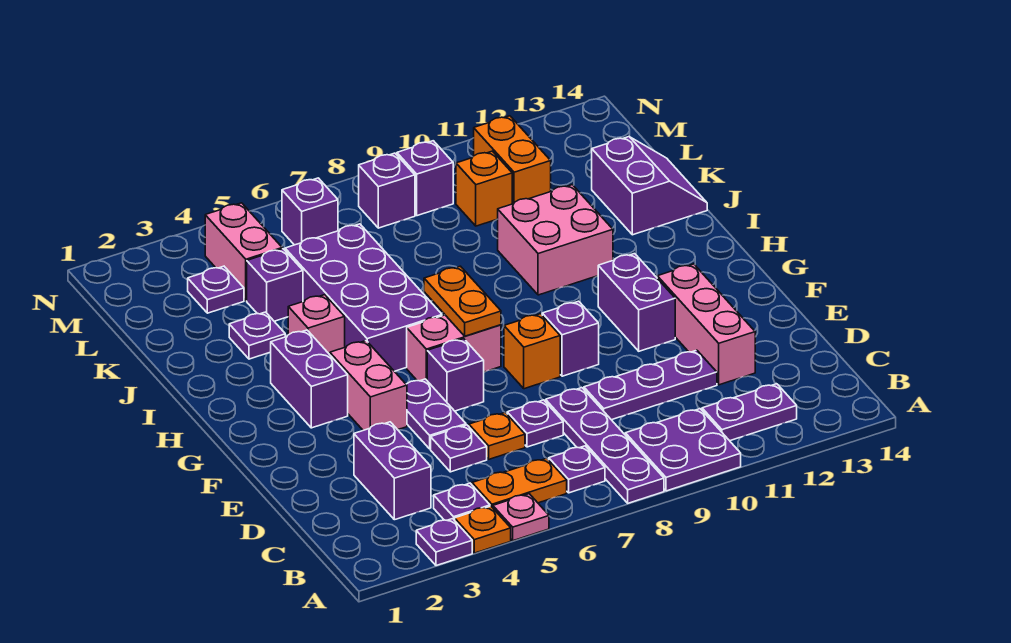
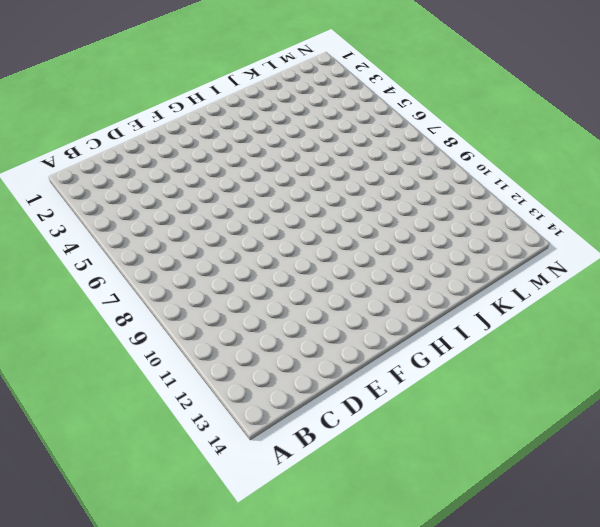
none -> purple plate A3 level 1
none -> orange plate A4 level 1
none -> pink plate A5 level 1
none -> purple plate A8:D8 level 1

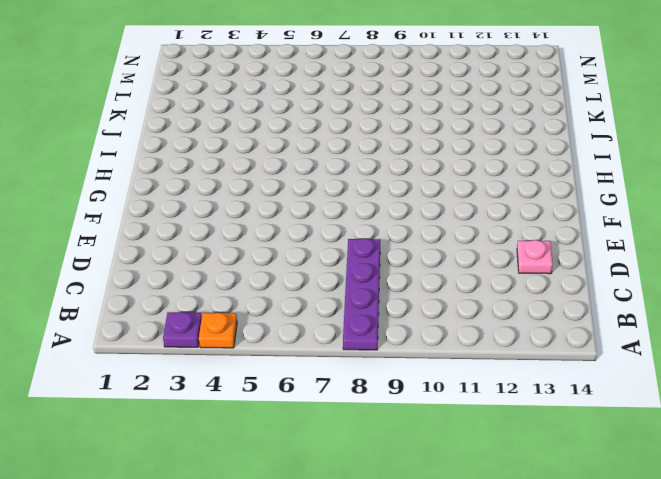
pink plate D13 level 1 -> pink plate A5 level 1
none -> purple plate A9:B10 level 1
none -> purple plate B4 level 1
none -> orange plate B5:B6 level 1
none -> purple plate B7 level 1

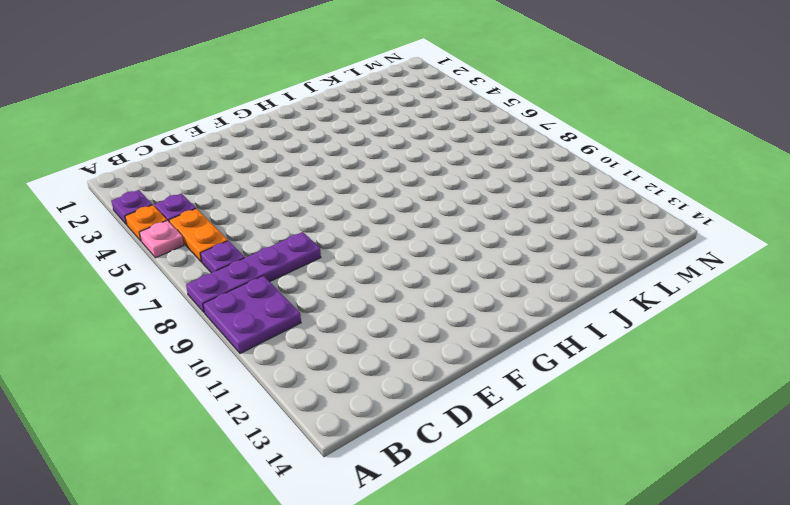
none -> purple plate B11:B12 level 1
none -> purple brick C3:D3 level 1
none -> purple plate D5 level 1
none -> orange plate D6 level 1

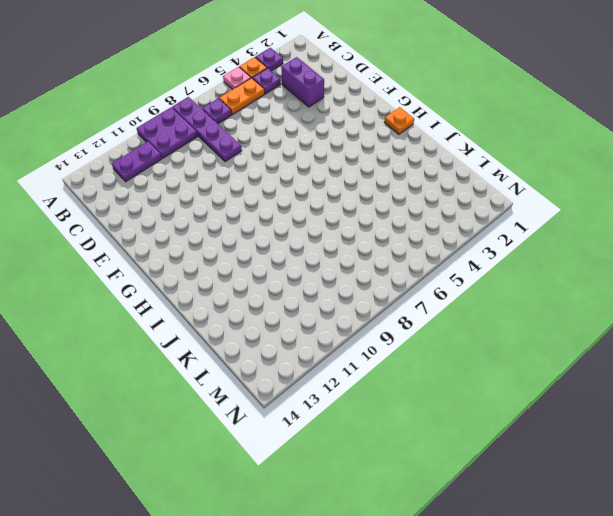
orange plate H1 level 1 -> orange plate D6 level 1
none -> purple plate D5 level 1
none -> purple plate D7 level 1
none -> purple plate D9:D11 level 1
none -> pink brick D12:F12 level 1

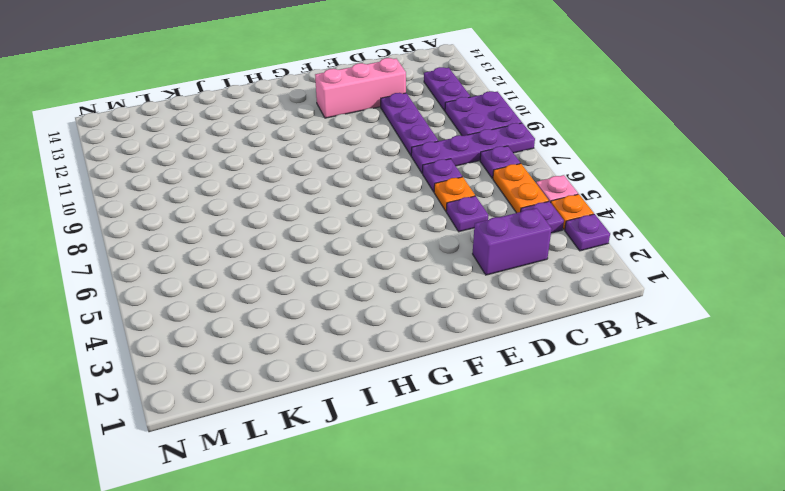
none -> purple plate E5:F5 level 1
none -> pink brick F4:G4 level 1
none -> purple brick F6 level 1
none -> orange brick F8 level 1

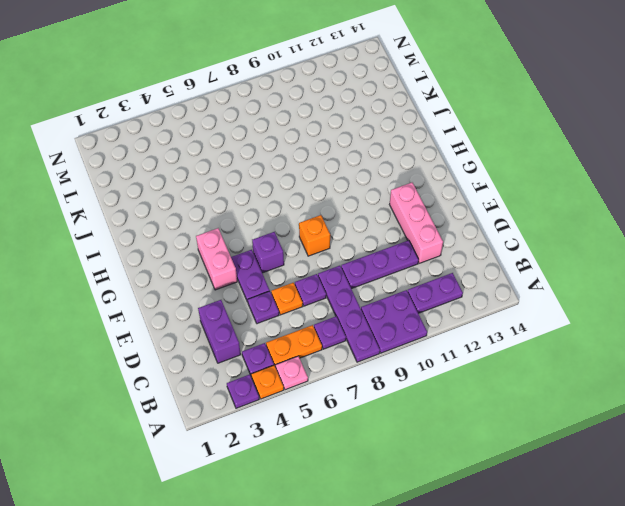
none -> purple brick F9 level 1
none -> purple brick F11:G11 level 1
none -> purple brick G3:H3 level 1
none -> pink brick G6:G7 level 1

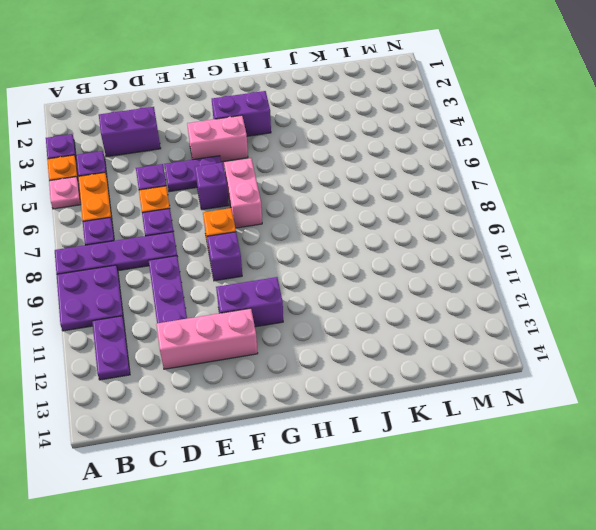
none -> purple brick H5:K6 level 1
none -> pink brick I4 level 1
none -> pink brick I10:J11 level 1
none -> purple plate J3 level 1

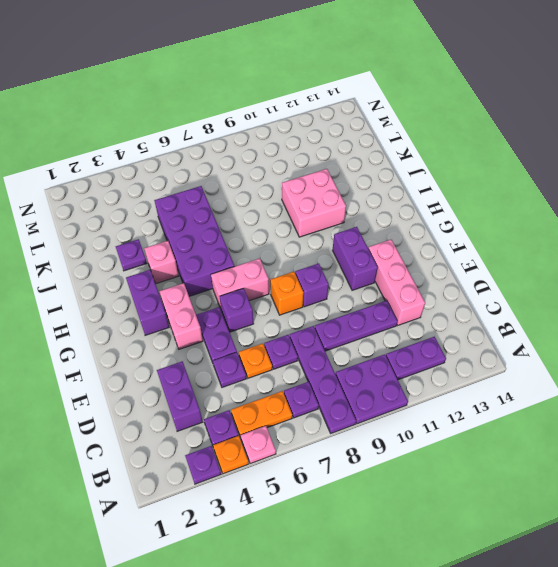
none -> purple slope J13:K14 level 1 top 13
none -> purple brick K4 level 1
none -> purple plate L3 level 1
none -> pink brick L4:M4 level 1

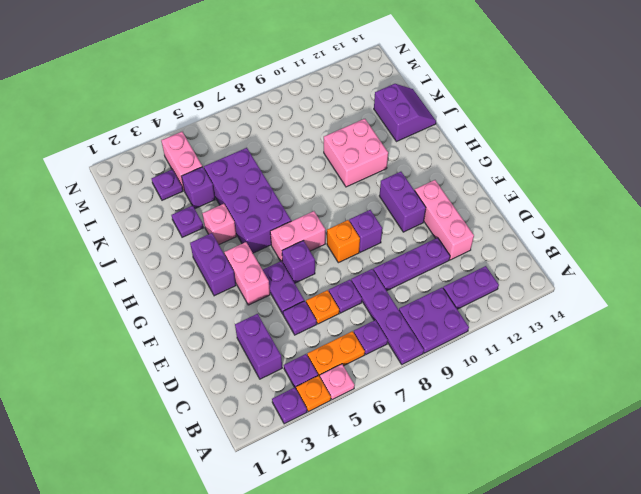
none -> orange brick L10 level 1
none -> orange brick L11:M11 level 1
none -> purple brick M6 level 1
none -> purple brick M8 level 1

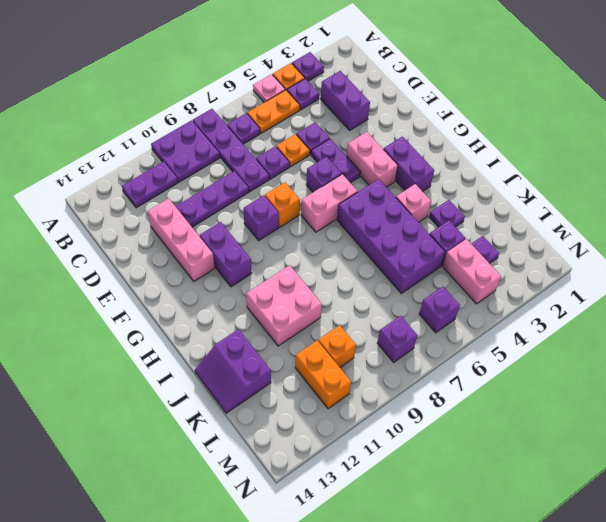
none -> purple brick M9 level 1
none -> orange plate G7:H7 level 2

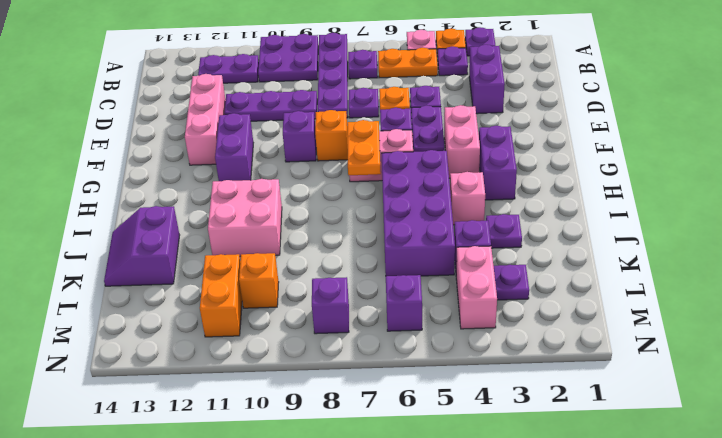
none -> purple brick M9 level 1

